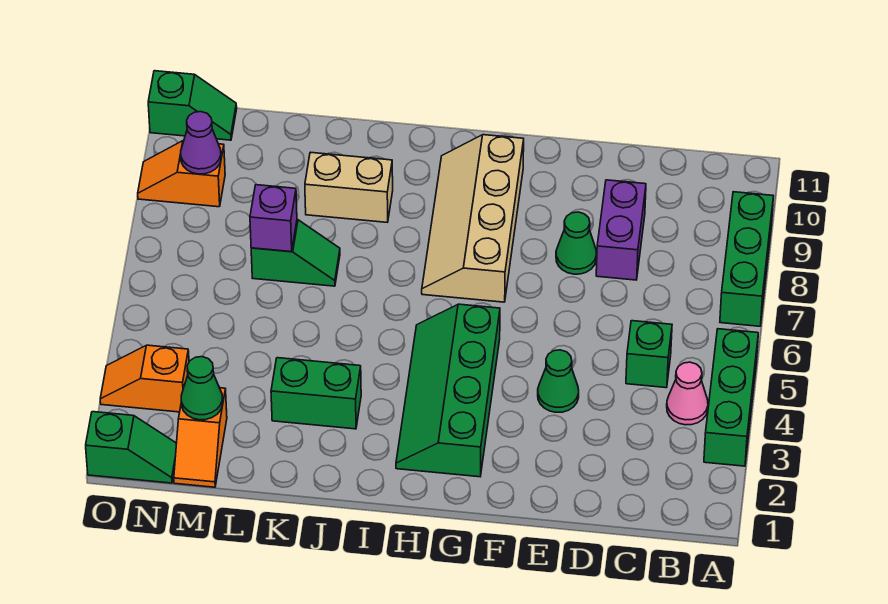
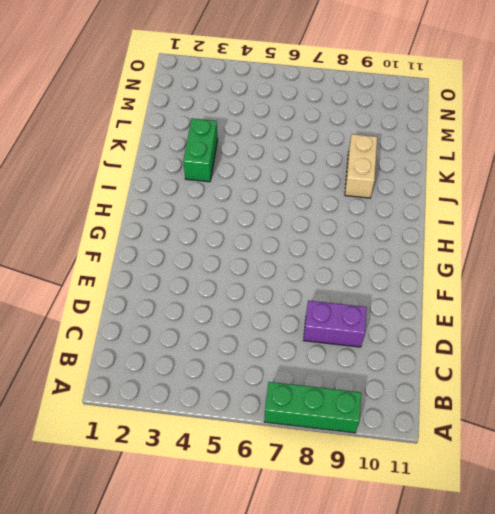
none -> green brick A3:A5 level 1
none -> pink cone B4 level 1
none -> green brick C5 level 1

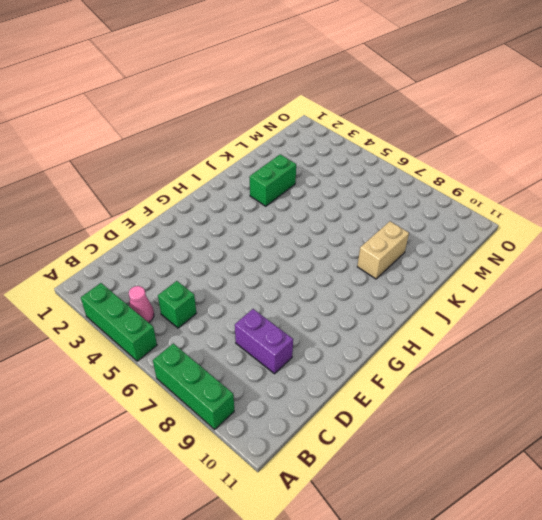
none -> green cone E4 level 1
none -> green cone E8 level 1
none -> green slope G2:H5 level 1 top G

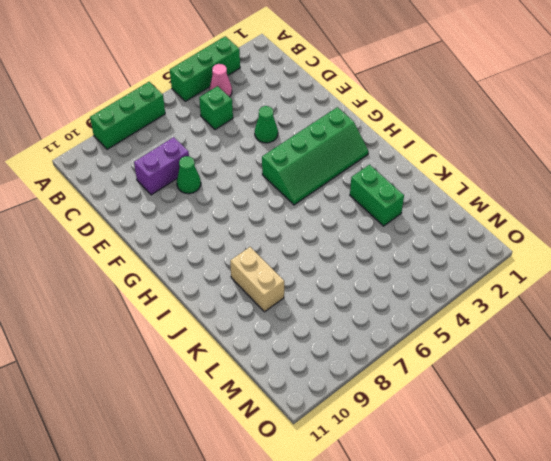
none -> tan slope G7:H10 level 1 top G
none -> green slope K7:L7 level 1 top L
none -> orange slope M1:M2 level 1 top 2

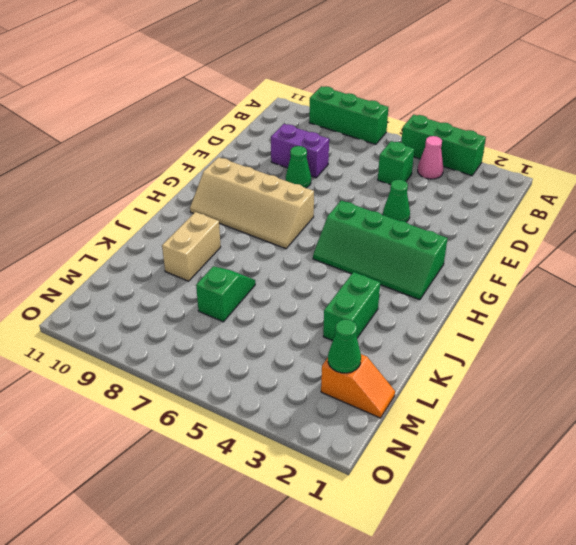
none -> green slope N1:O1 level 1 top O
none -> orange slope N3:O3 level 1 top N
none -> orange slope N9:O9 level 1 top N

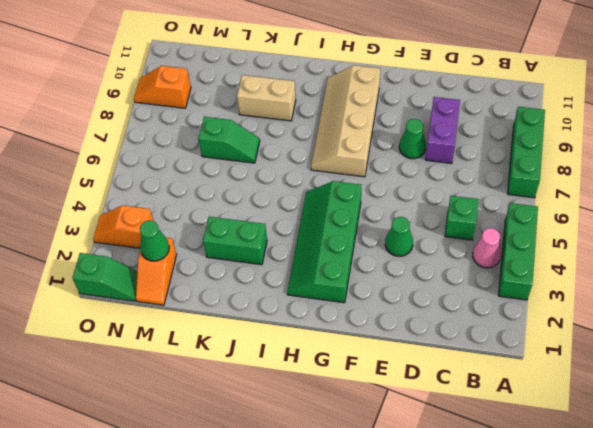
none -> green slope N11:O11 level 1 top O
none -> purple brick L7 level 2
none -> purple cone N9 level 2

